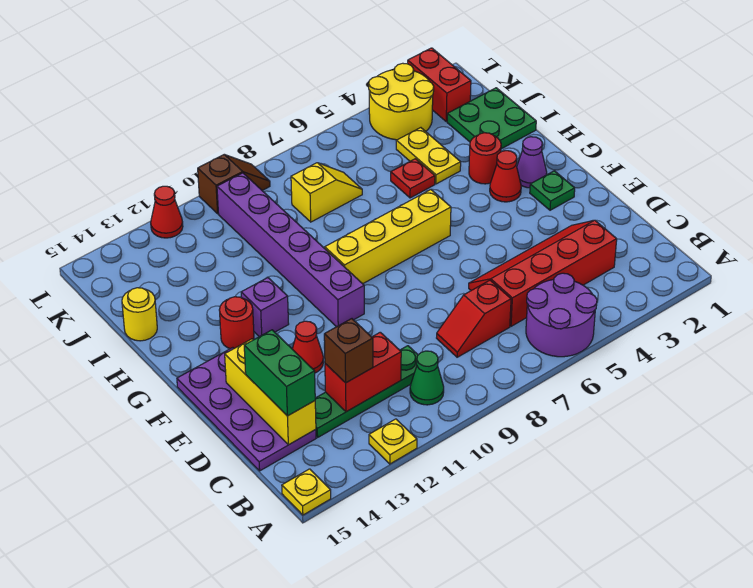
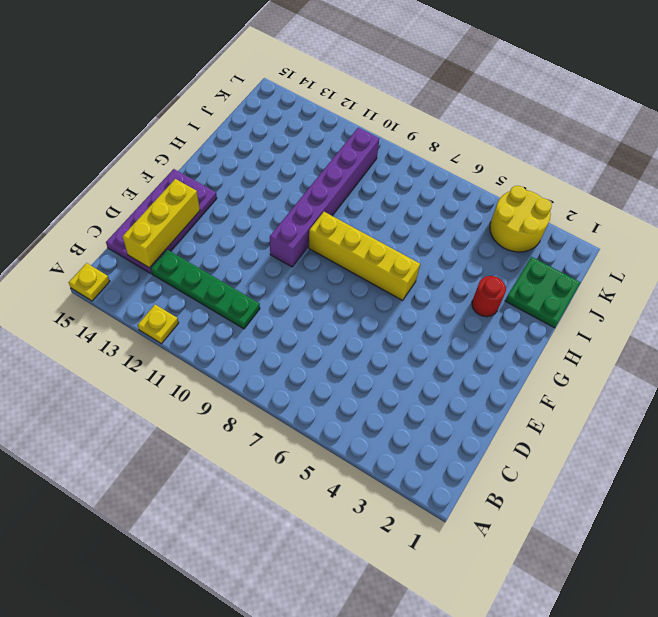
none -> purple round brick A5:B6 level 1
none -> green cone B10 level 1
none -> red slope C3:D6 level 1 top C
none -> red slope C7:C8 level 1 top 7

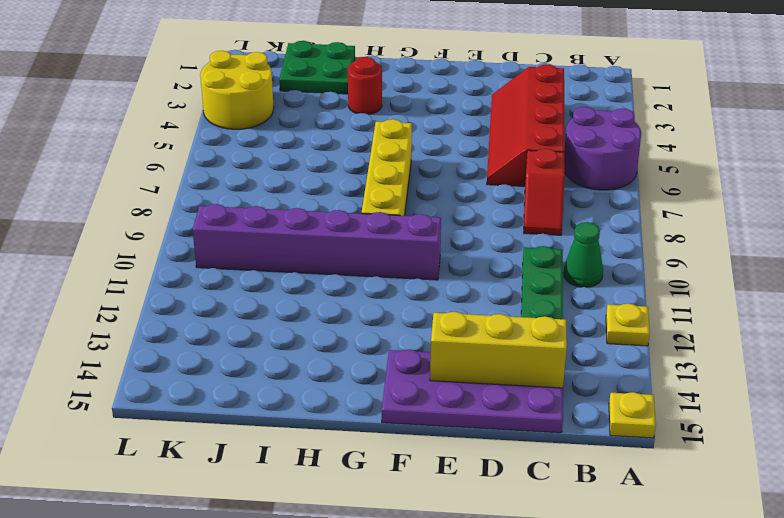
none -> red cone E12 level 1
none -> green plate F2 level 1
none -> purple cone G2 level 1
none -> red cone G3 level 1

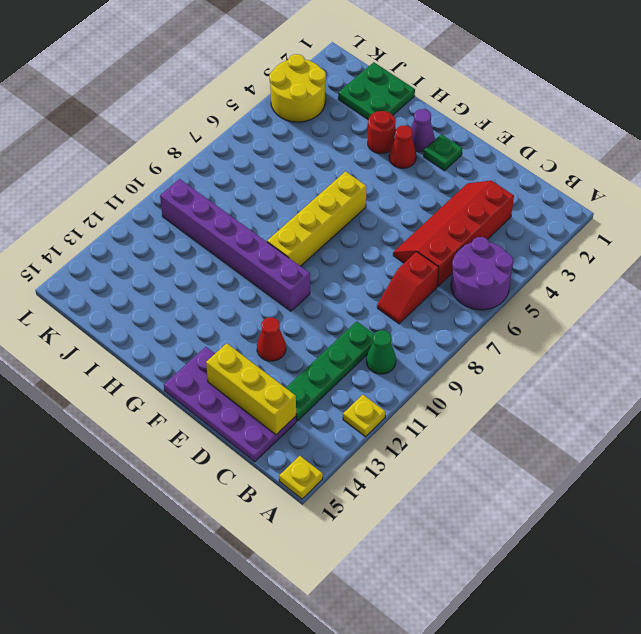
none -> purple brick G12 level 1
none -> red round brick G13 level 1
none -> yellow plate I4:J4 level 1
none -> red plate I5 level 1

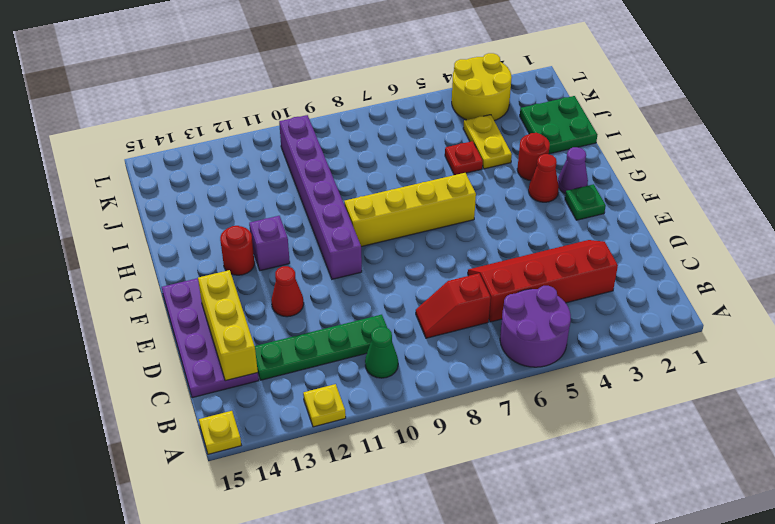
none -> yellow round brick I15 level 1
none -> yellow slope J7:J8 level 1 top 8
none -> red brick K2:L2 level 1
none -> brown slope L9:L10 level 1 top 10

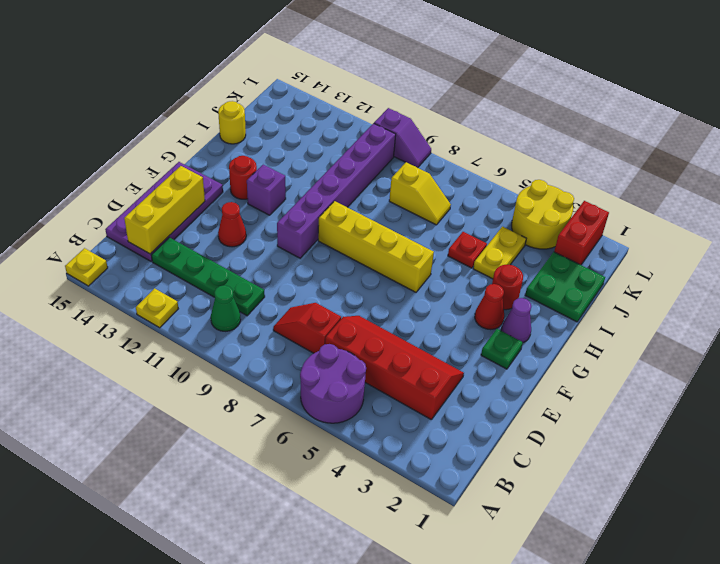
purple slope L9:L10 level 1 top 10 -> brown slope L9:L10 level 1 top 10
none -> red cone L12 level 1
none -> red brick C11:C12 level 2
none -> brown brick C12 level 3
none -> green brick C14:D14 level 3

